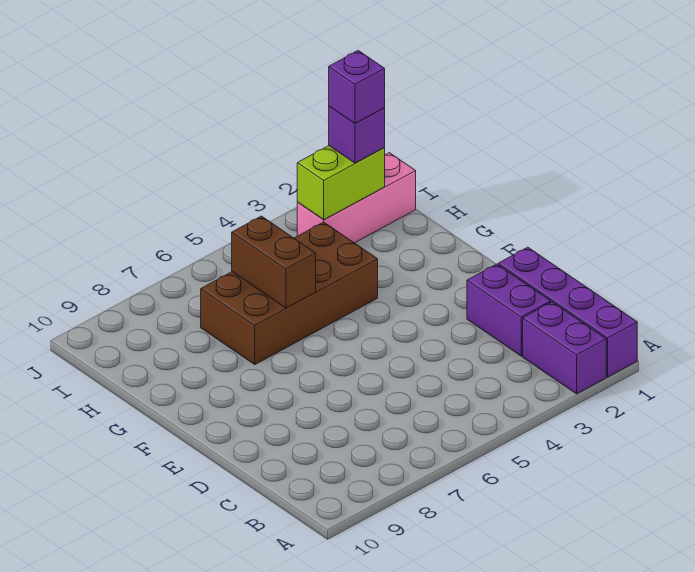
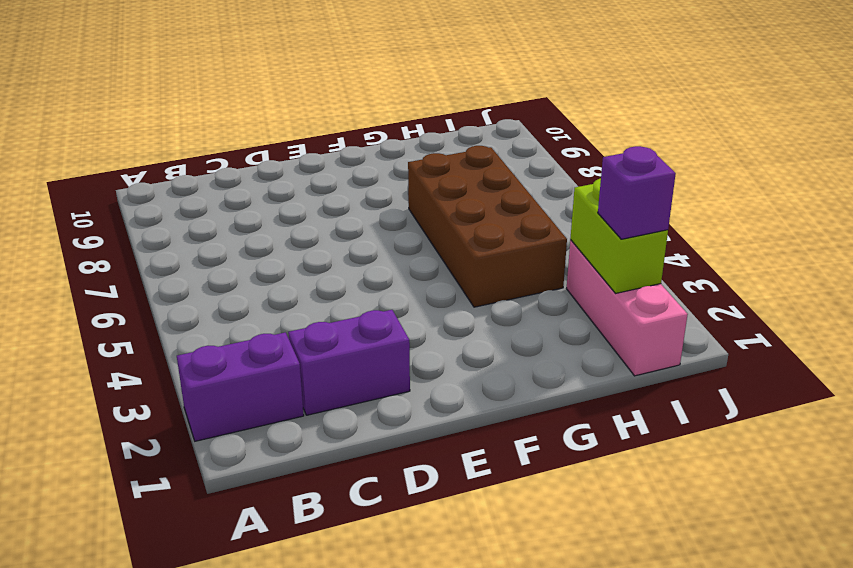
none -> purple brick A1:D1 level 1
none -> brown brick G6:H6 level 2

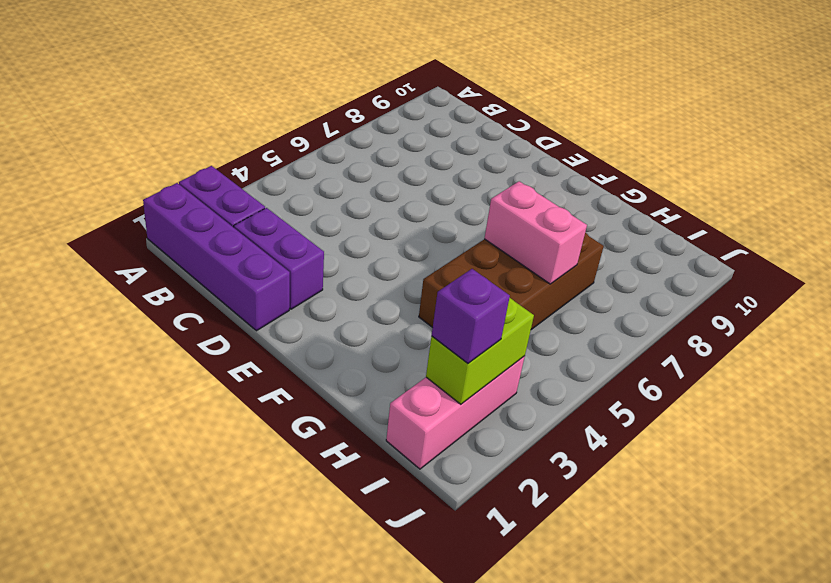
pink brick G6:H6 level 2 -> brown brick G6:H6 level 2
none -> purple brick I2 level 4

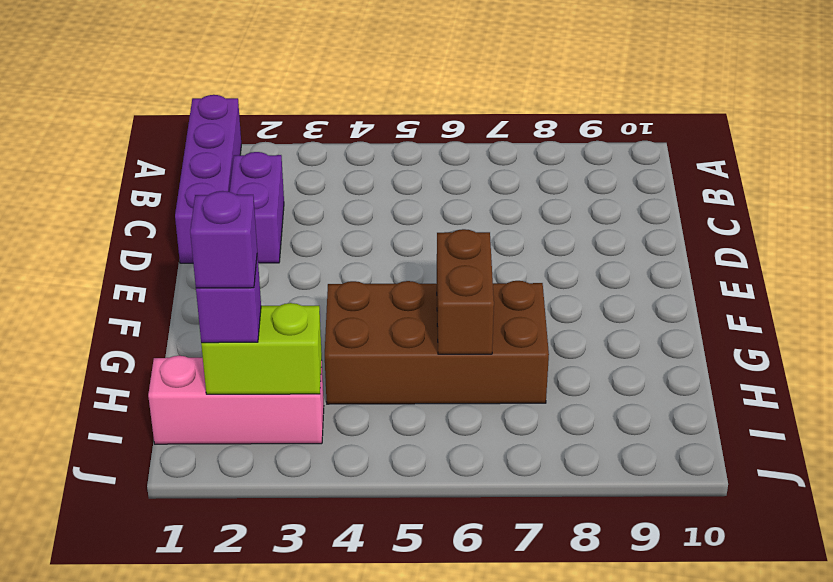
none -> purple brick A2:B2 level 1

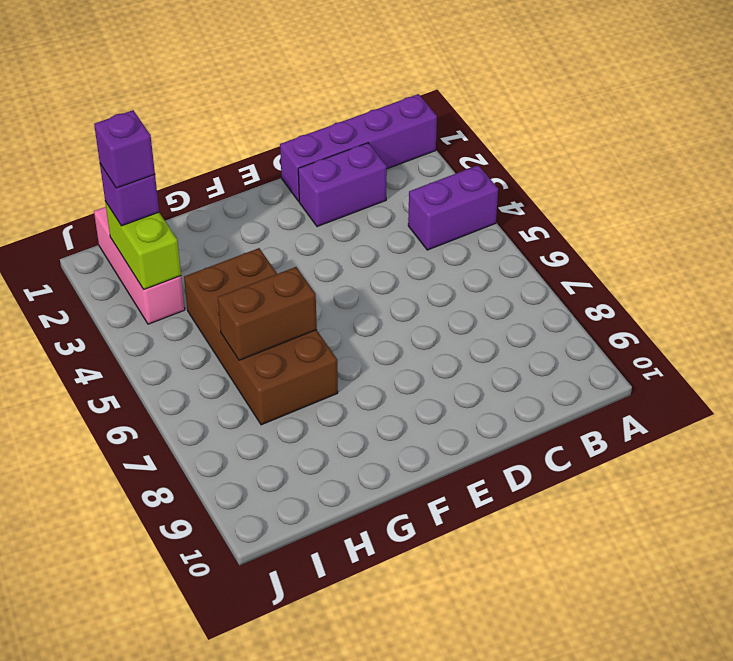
purple brick A4:B4 level 1 -> purple brick A2:B2 level 1

